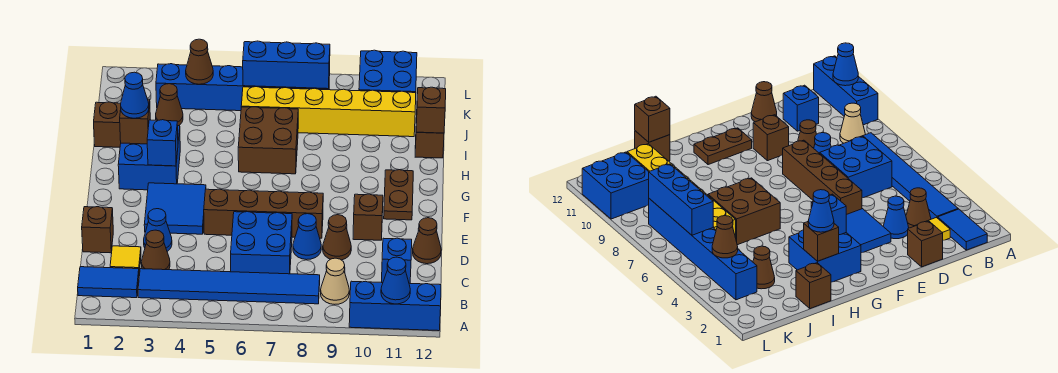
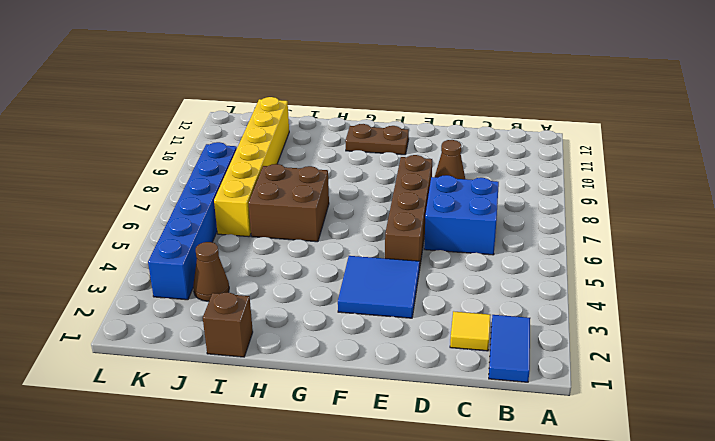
none -> blue brick A10:A12 level 1
none -> blue tile B3:B8 level 1
none -> tan cone B9 level 1
none -> brown cone C3 level 1

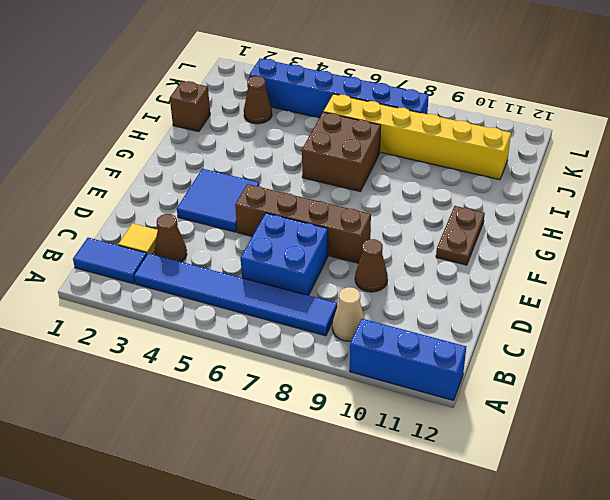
none -> blue brick C11 level 1
none -> brown brick D1 level 1
none -> blue cone D3 level 1
none -> blue cone D8 level 1

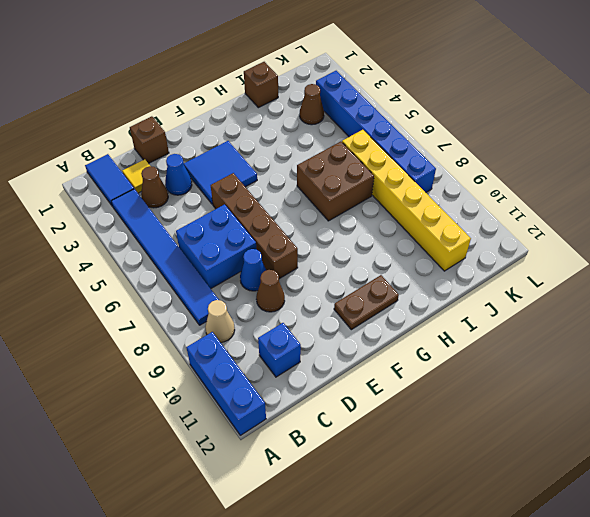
none -> brown cone D12 level 1
none -> brown brick E10 level 1
none -> blue brick G2:H3 level 1
none -> brown brick I12 level 1

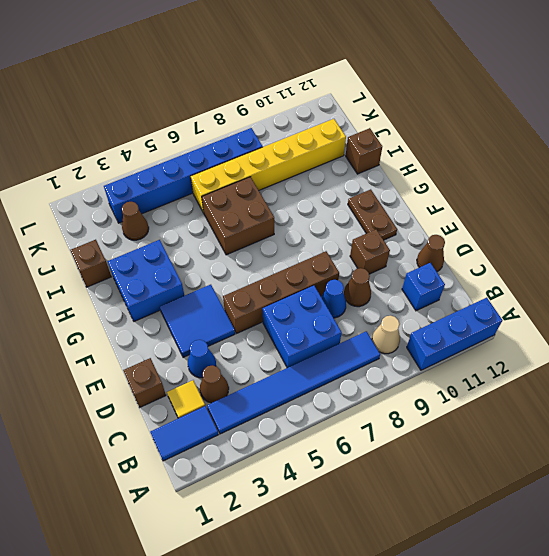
none -> blue brick K10:L11 level 1
none -> blue cone A11 level 2
none -> blue brick G3 level 2
none -> brown brick H2 level 2

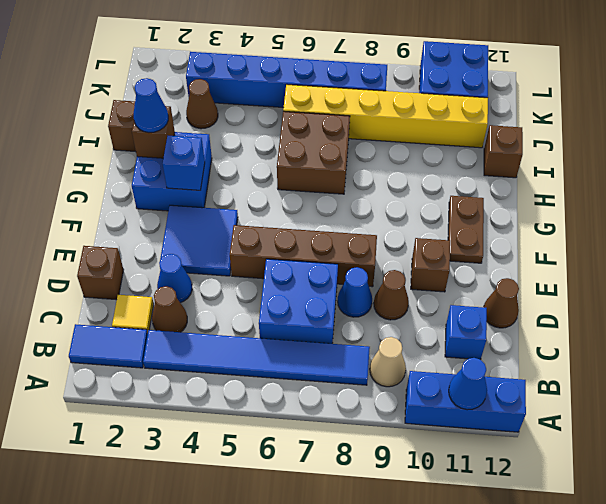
none -> brown brick I12 level 2
none -> brown cone K4 level 2
none -> blue brick K6:K8 level 2

